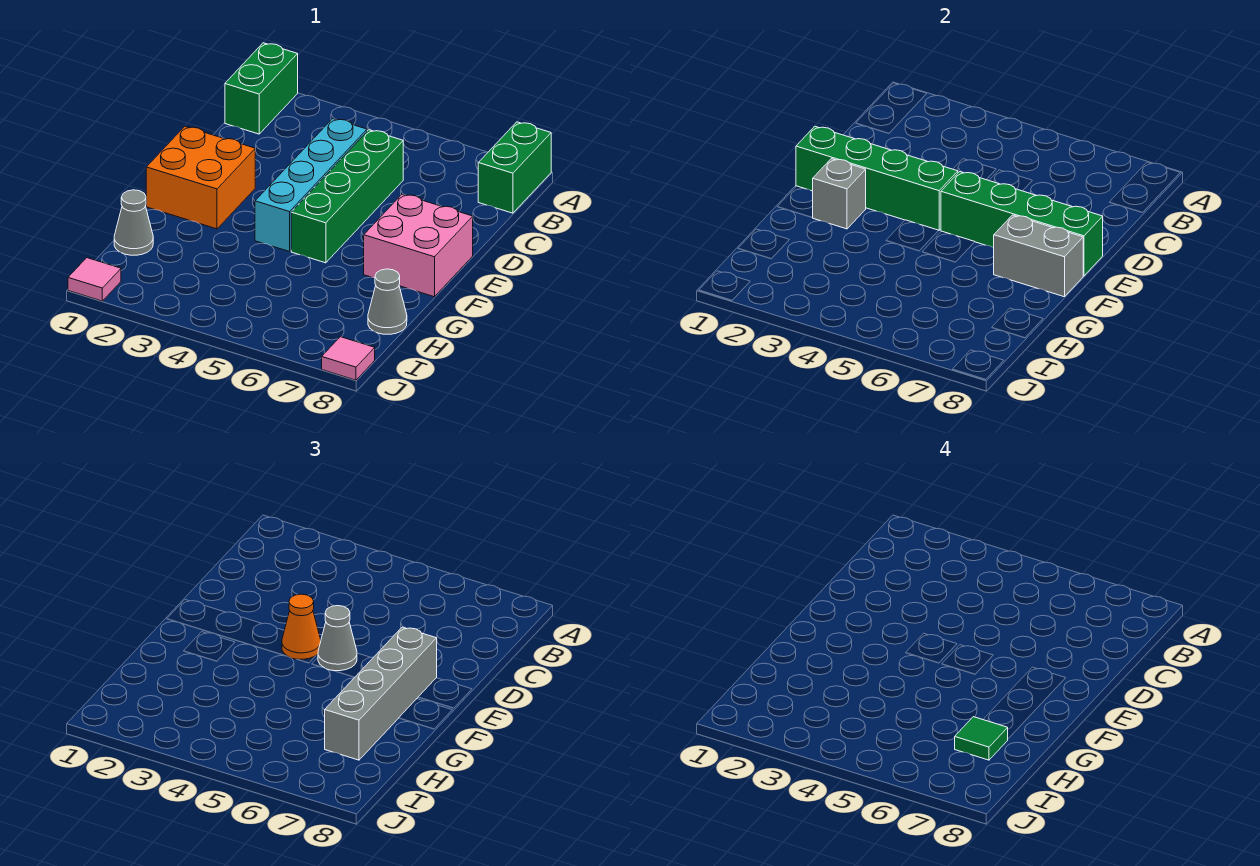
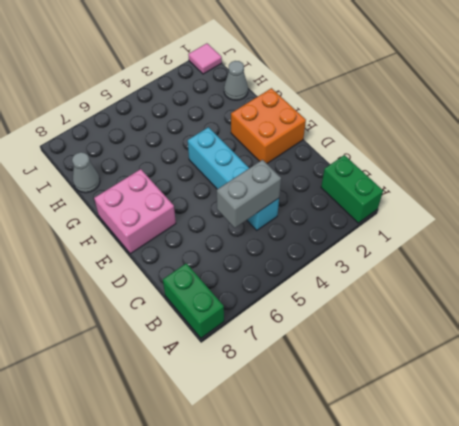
grey brick C4:C5 level 2 -> grey brick F7:F8 level 2
none -> green brick C5:F5 level 1
none -> pink tile J8 level 1
none -> green brick E1:E4 level 2

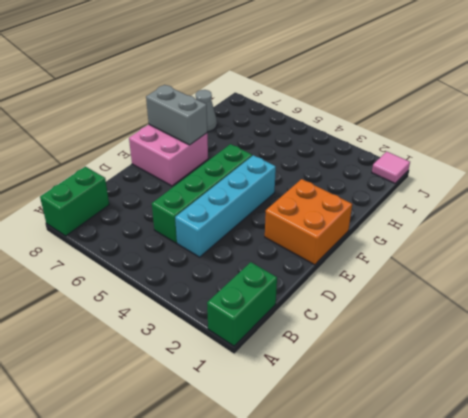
none -> grey cone H1 level 1
none -> pink tile J8 level 1
none -> green brick E1:E4 level 2

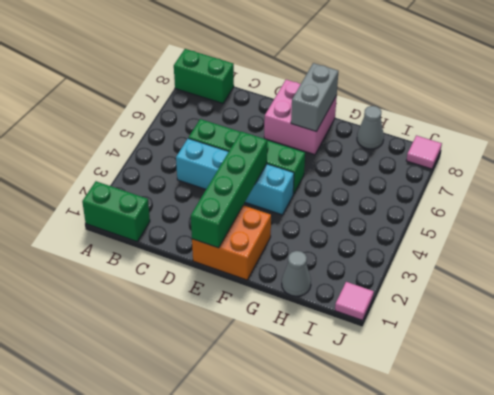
none -> green brick E5:E8 level 2
none -> grey brick F2 level 2
none -> orange cone E4 level 3

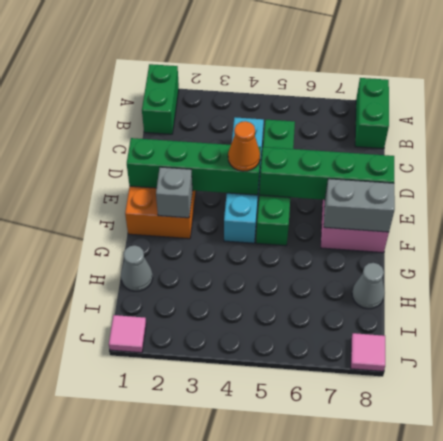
none -> grey cone E5 level 3
none -> grey brick E7:H7 level 3
none -> green tile H7 level 4

